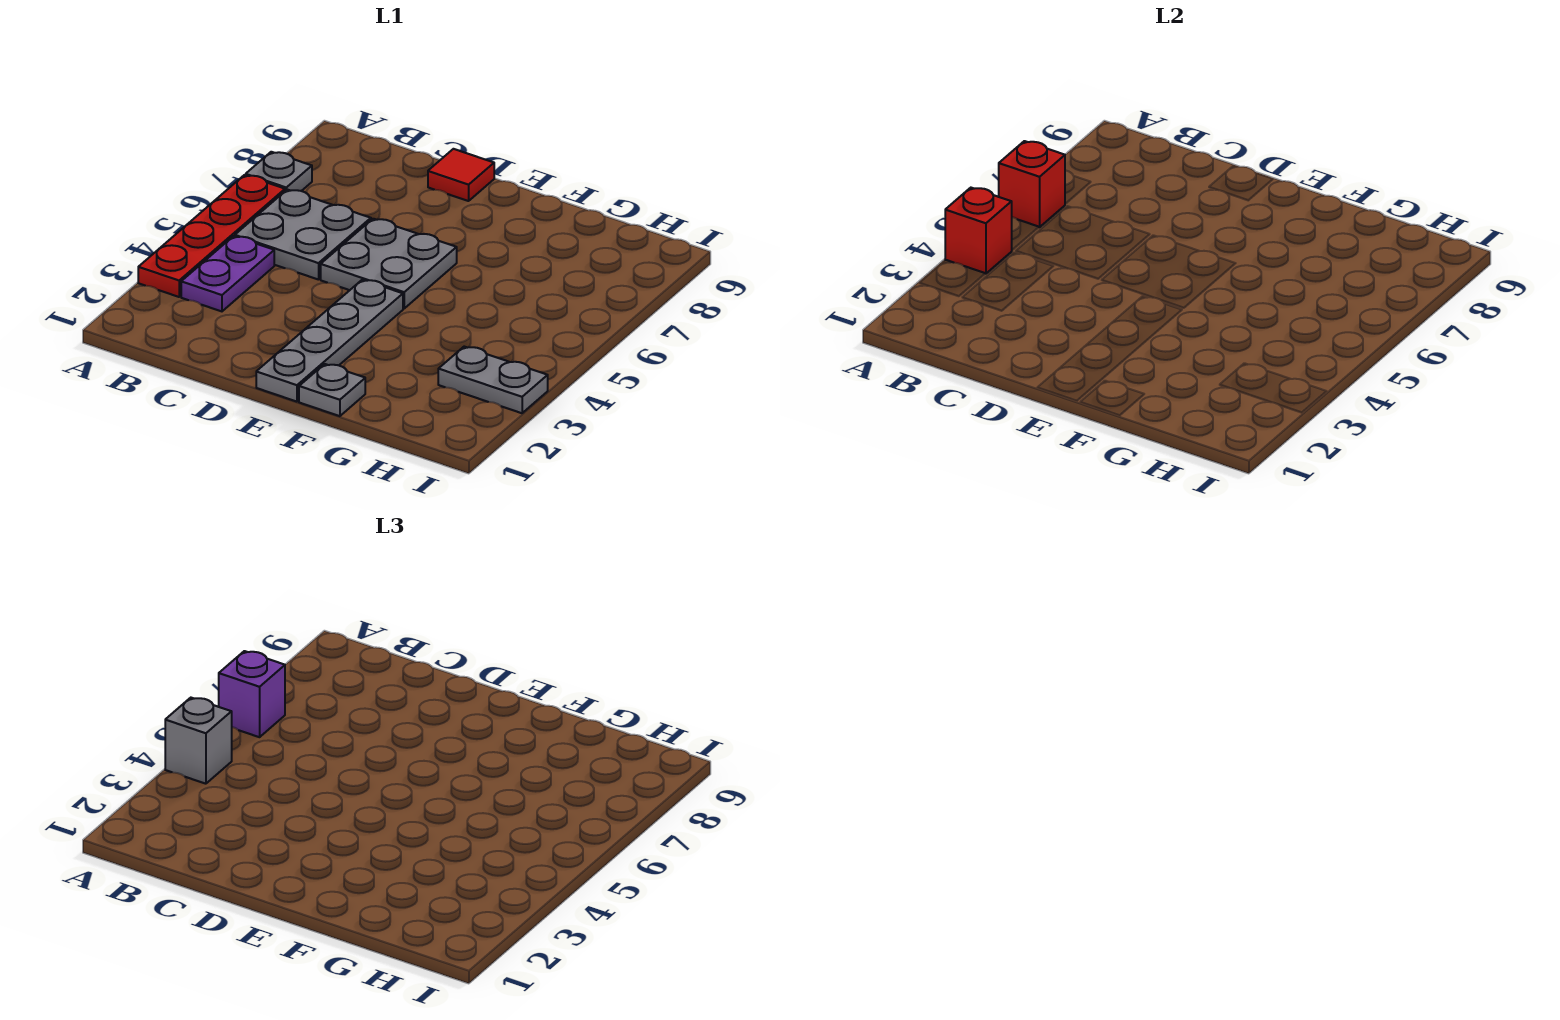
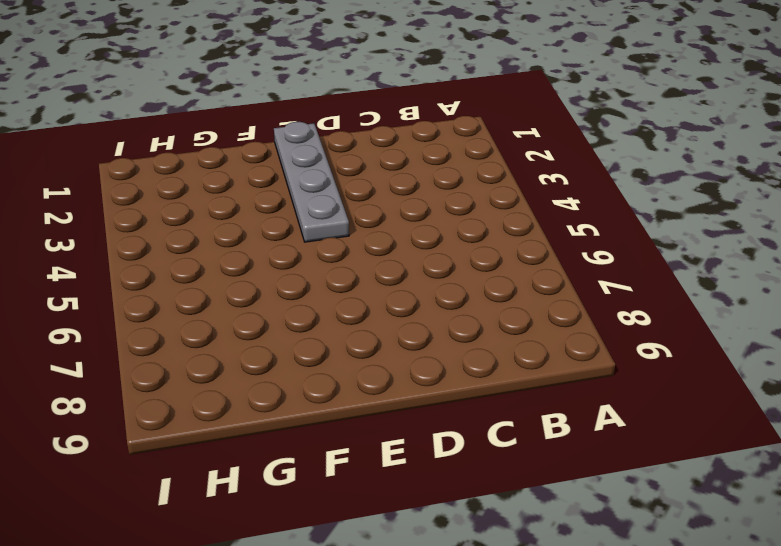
none -> red plate A3:A6 level 1
none -> grey plate A7 level 1
none -> purple plate B3:B4 level 1

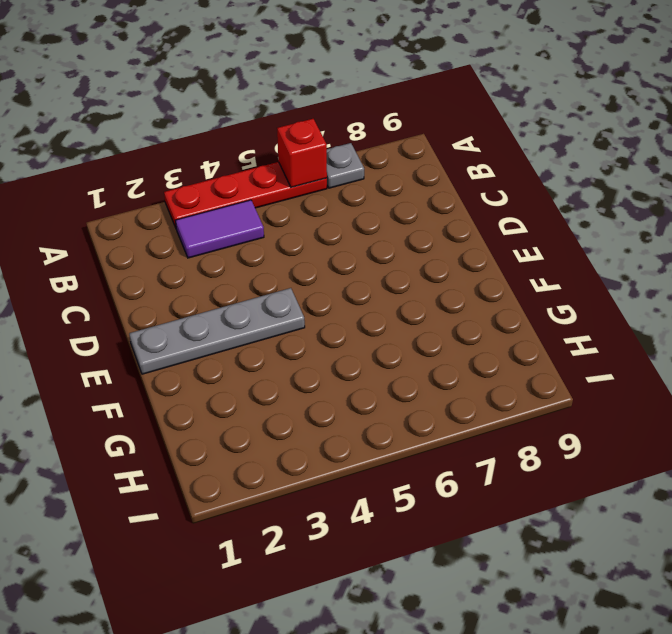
purple tile B3:B4 level 1 -> purple plate B3:B4 level 1
none -> grey plate B5:C6 level 1
none -> grey plate D5:E6 level 1
none -> red tile D9 level 1

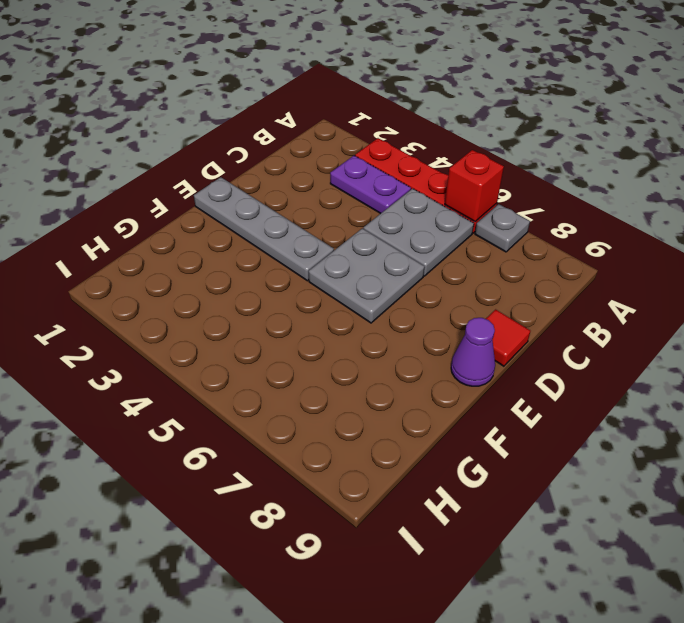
purple cone E9 level 1 -> none
none -> grey plate F1 level 1
none -> grey plate H3:I3 level 1
none -> red brick A4 level 2

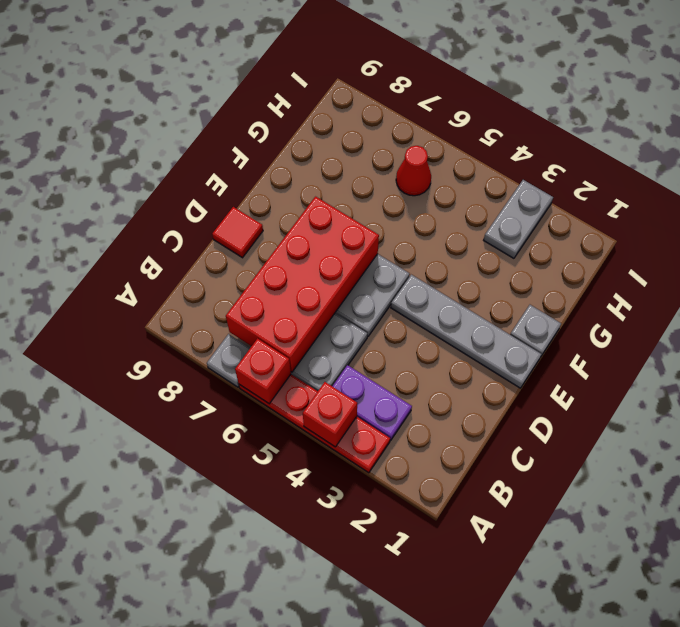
red brick B6:E7 level 2 -> none
red cone H6 level 1 -> none
none -> grey brick A4 level 3
none -> purple brick A6 level 3

